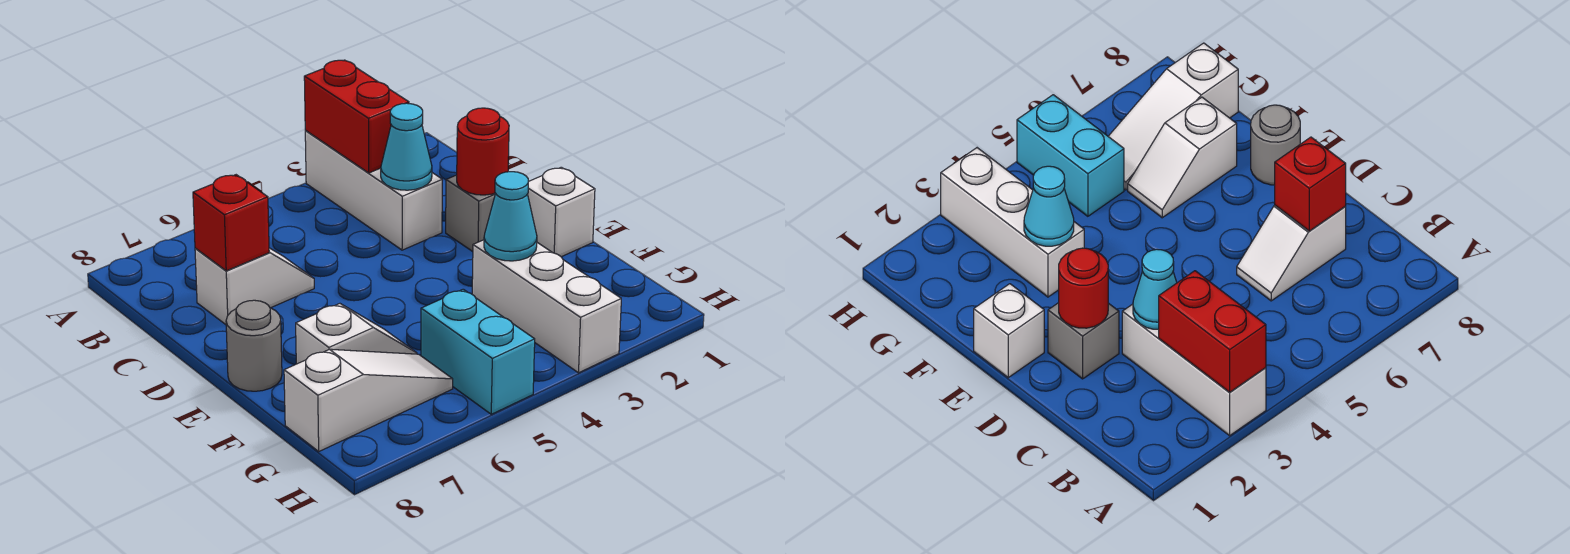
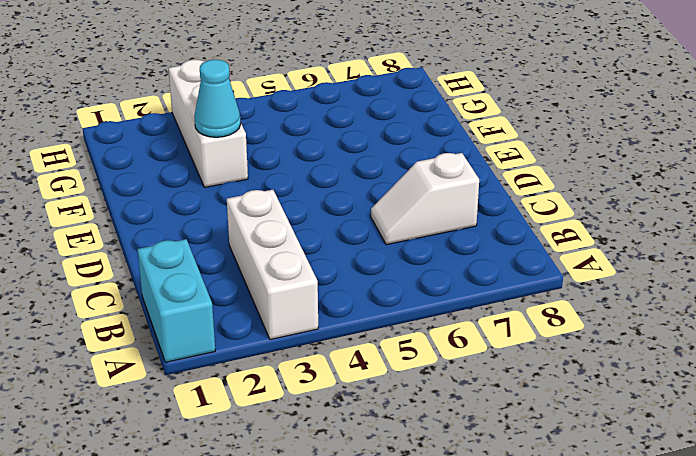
cyan brick A1:B1 level 1 -> cyan brick G5:H5 level 1
none -> grey brick D2 level 1
none -> white brick E1 level 1
none -> grey round brick E8 level 1

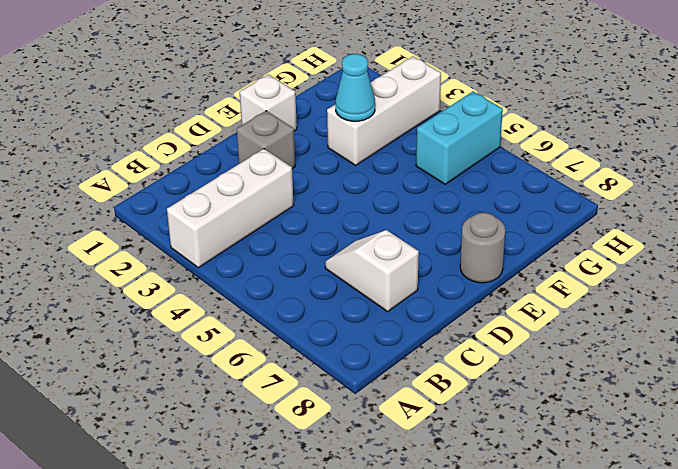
none -> white slope F6:F7 level 1 top 7
none -> white slope G6:G8 level 1 top 8
none -> red brick A3:B3 level 2

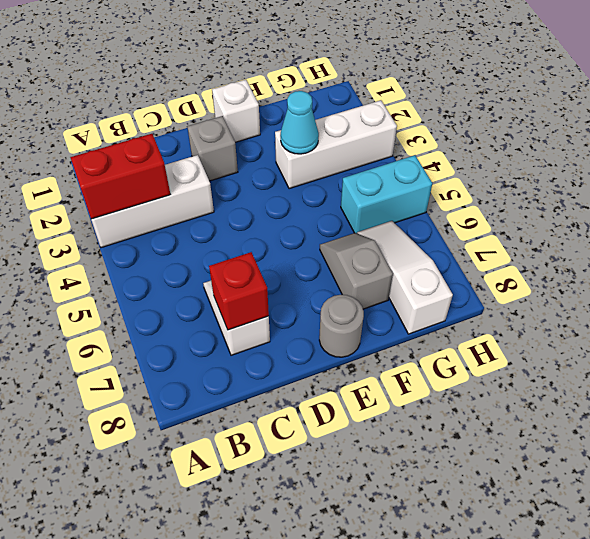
grey slope F6:F7 level 1 top 7 -> white slope F6:F7 level 1 top 7
none -> cyan cone C3 level 2
none -> red round brick D2 level 2

